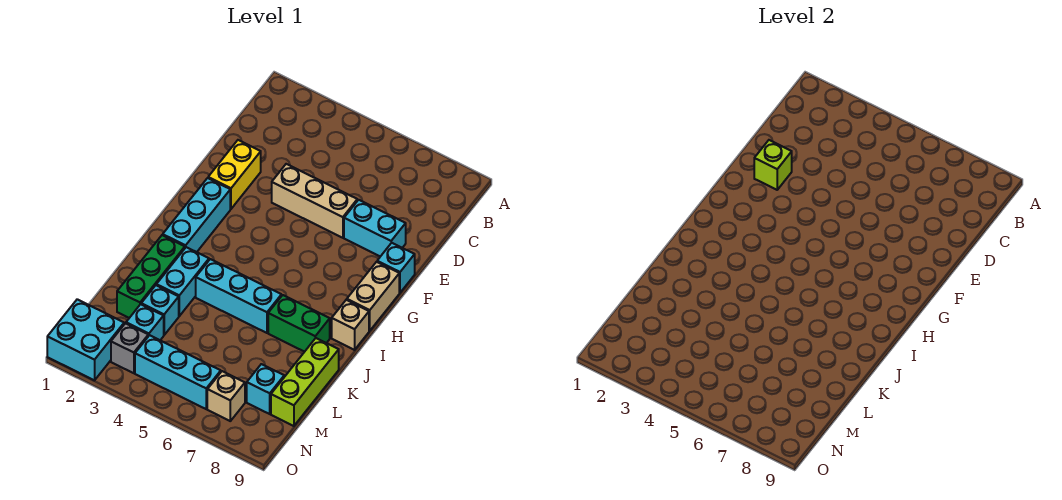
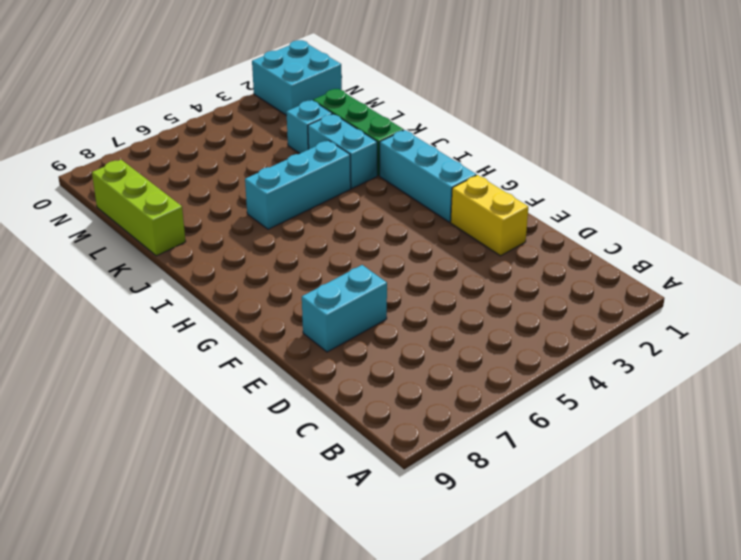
none -> tan brick E4:E6 level 1
none -> cyan brick F9 level 1
none -> tan brick G9:H9 level 1

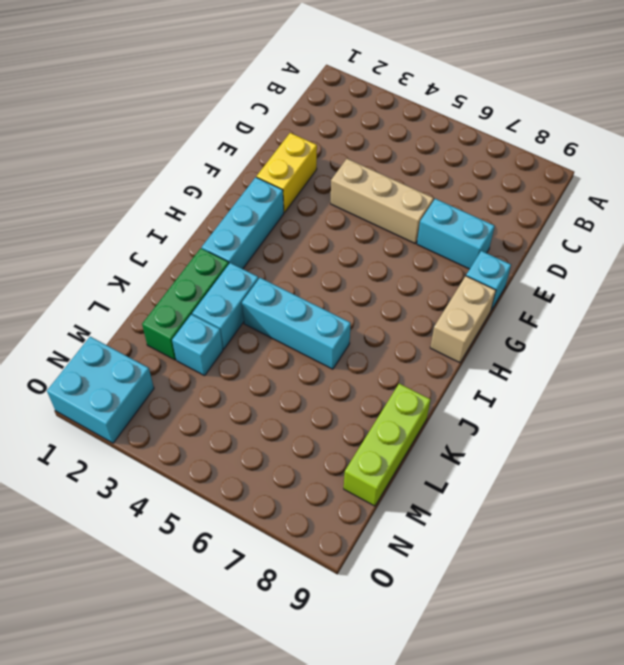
none -> tan brick I9 level 1
none -> green brick J7:J8 level 1
none -> cyan brick M3 level 1

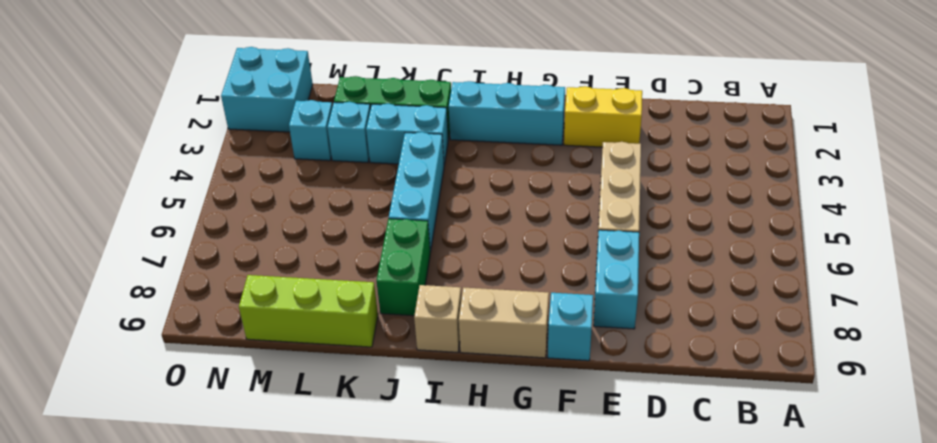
none -> cyan brick M8 level 1
none -> grey brick N3 level 1
none -> cyan brick N4:N6 level 1

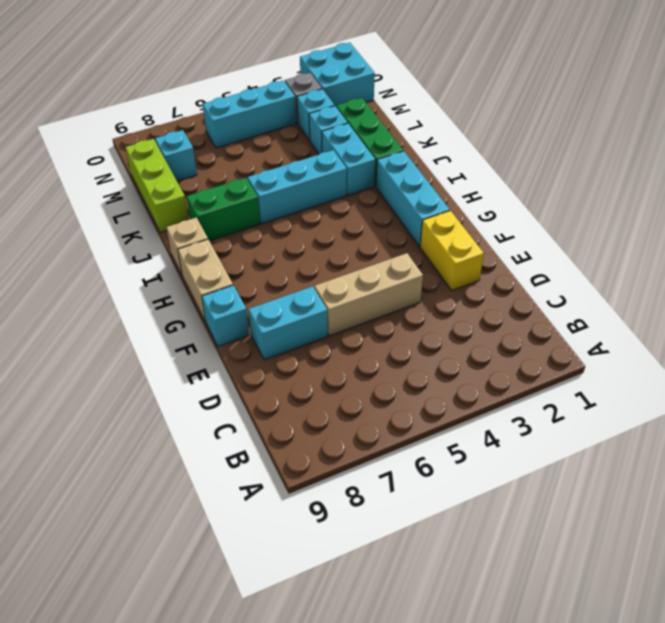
none -> tan brick N7 level 1
none -> lime brick E2 level 2

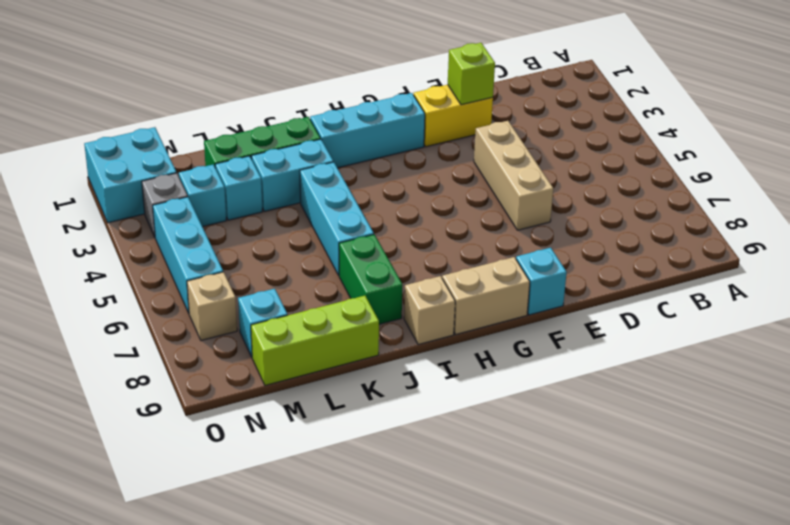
none -> cyan brick E7:E8 level 1

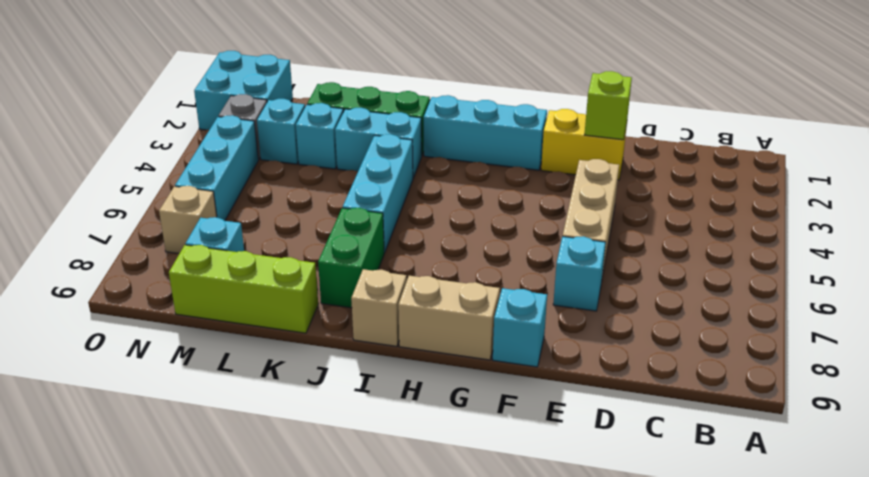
cyan brick E7 level 1 -> cyan brick E7:E8 level 1

